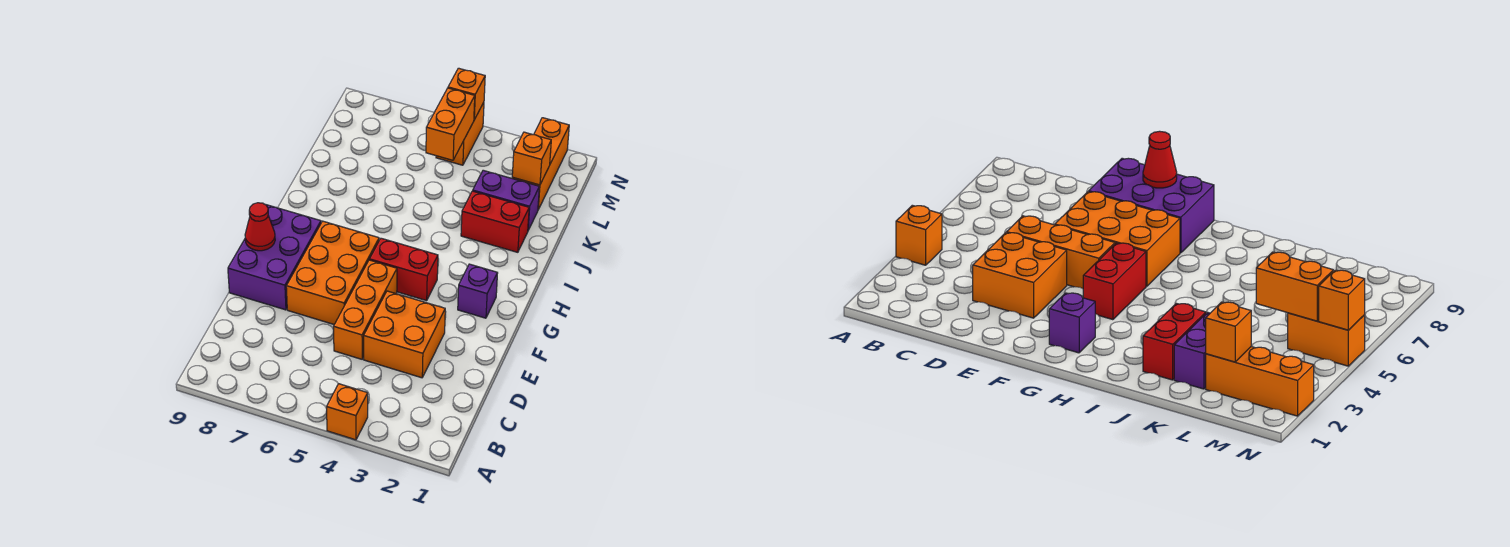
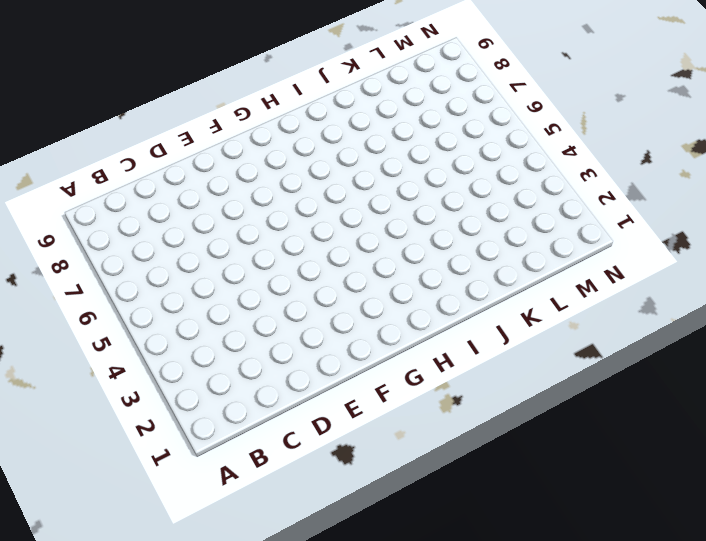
none -> orange brick A4 level 1
none -> orange brick D3:E4 level 1
none -> orange brick D5:F5 level 1

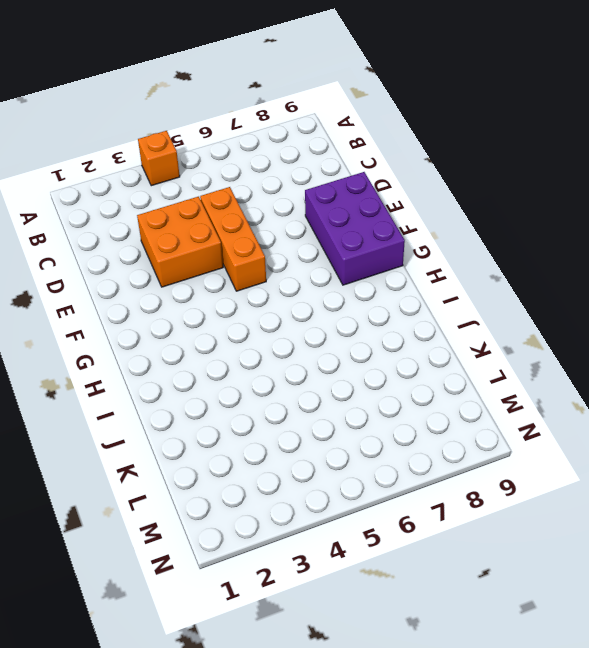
none -> orange brick E6:G7 level 1
none -> purple brick G2 level 1
none -> red brick G4:G5 level 1

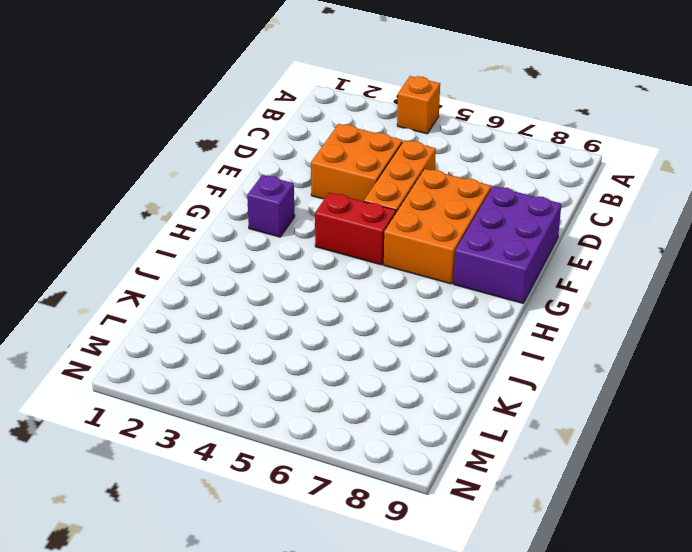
none -> red brick J2:J3 level 1
none -> purple brick K2:K3 level 1
none -> orange brick L2:N2 level 1

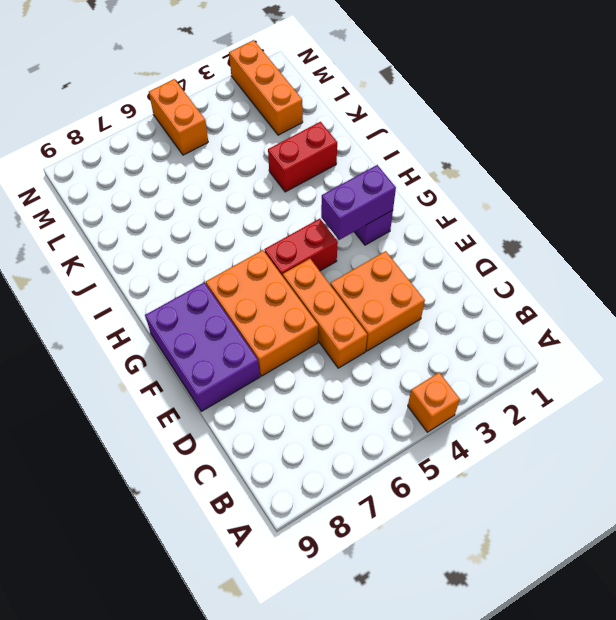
purple brick G2:G3 level 2 -> purple brick K2:K3 level 1
none -> red cone F9 level 2
none -> orange brick L2 level 2
none -> orange brick L5:M5 level 2

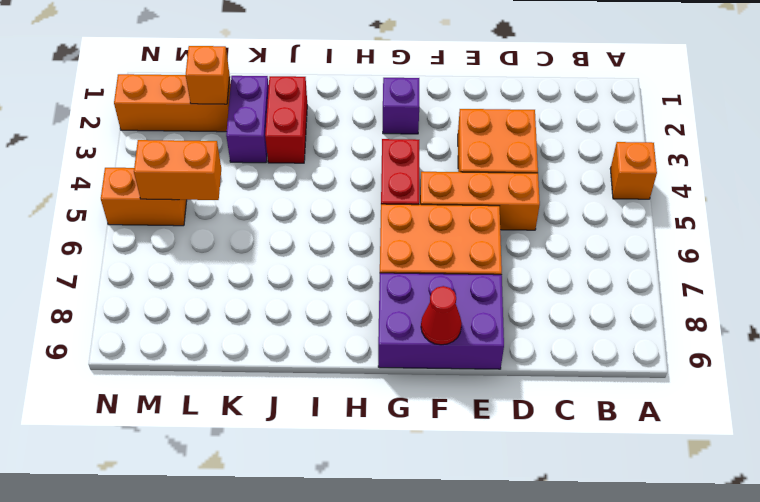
none -> orange brick N5 level 2

